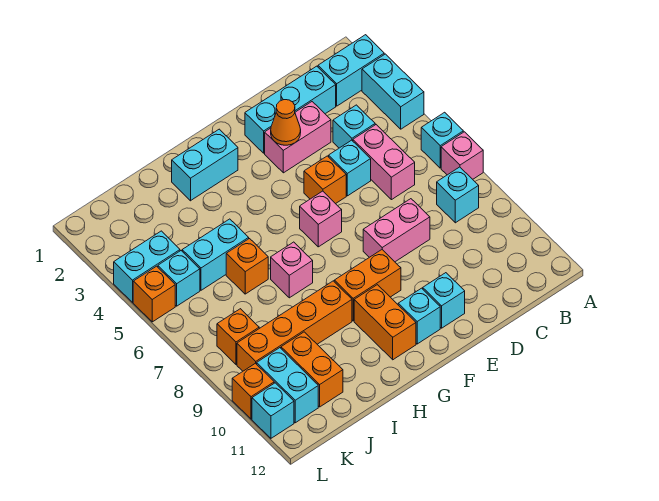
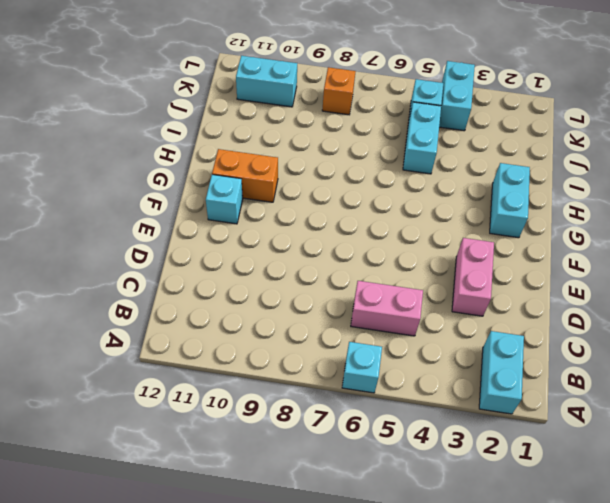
none -> cyan brick A3:A4 level 1
none -> pink brick A7 level 1
none -> cyan brick B8 level 1
none -> cyan brick C2:E2 level 1

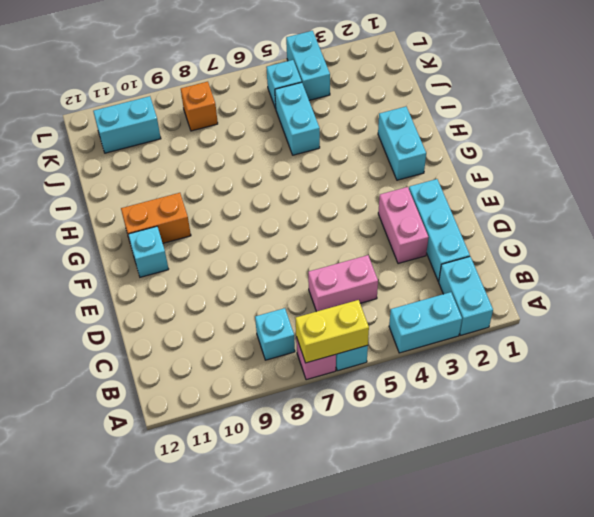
yellow brick A6:A7 level 2 -> none
none -> cyan brick C4 level 1
none -> cyan brick D5 level 1
none -> pink brick D8:E8 level 1
none -> orange brick E5 level 1

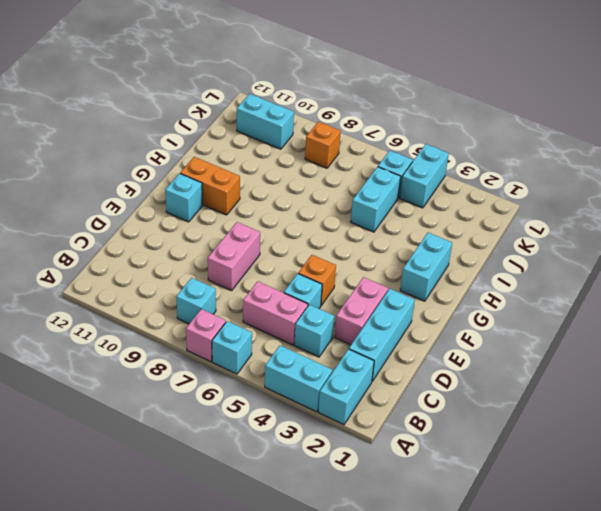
none -> cyan brick E11 level 1
none -> pink brick F6 level 1
none -> orange brick F9:G9 level 1
none -> pink brick H7 level 1

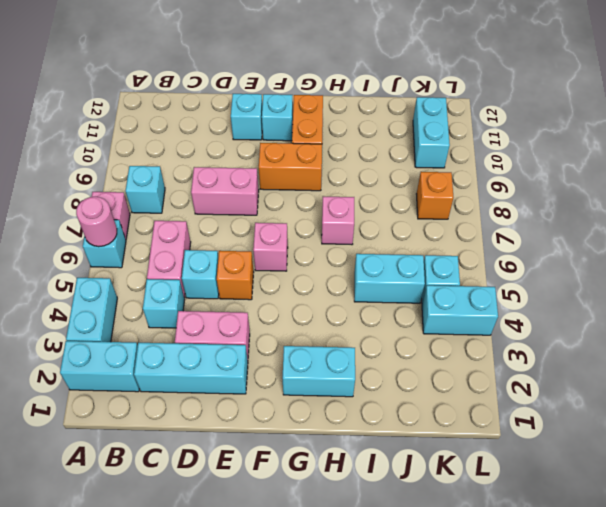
pink round brick A6 level 2 -> none
none -> orange brick H9:K9 level 1
none -> orange brick I6 level 1
none -> orange brick J10:J11 level 1
none -> orange brick L5 level 1

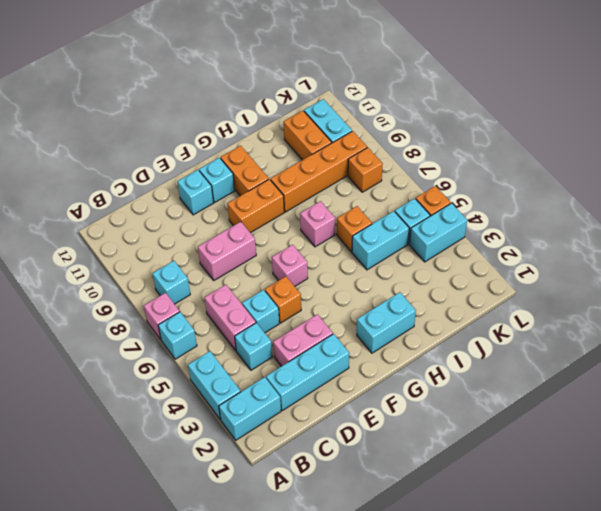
none -> orange brick L10 level 1
none -> cyan brick L11 level 1
none -> orange cone E3 level 2

